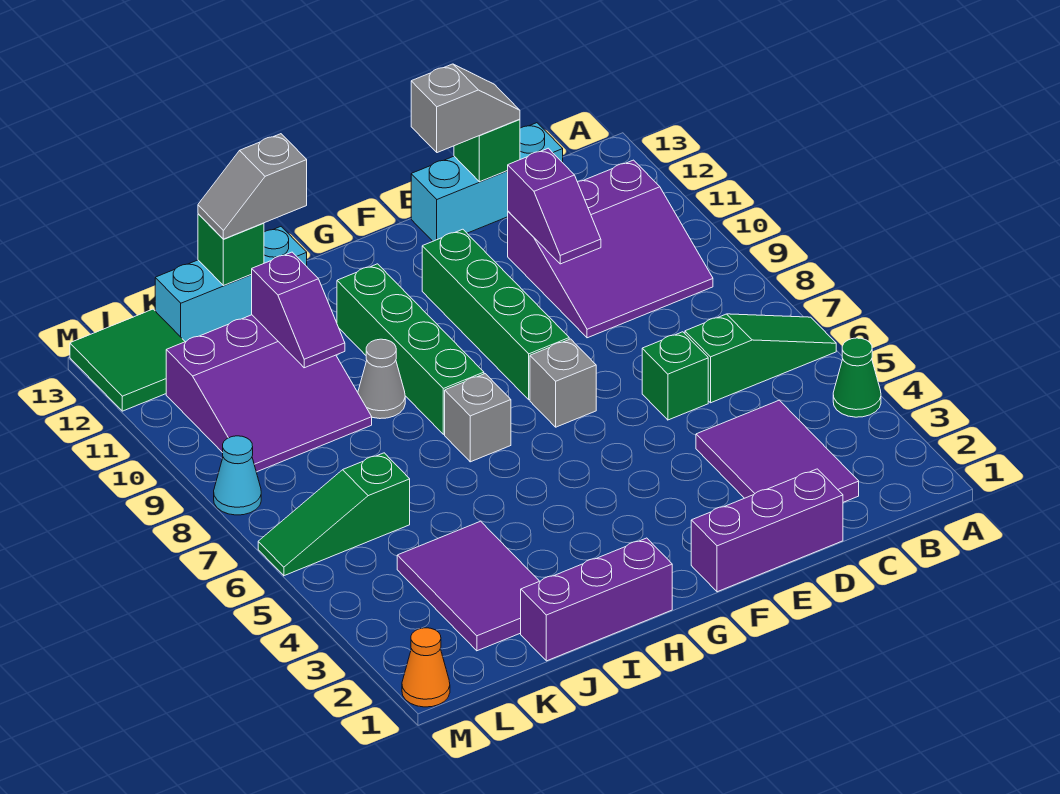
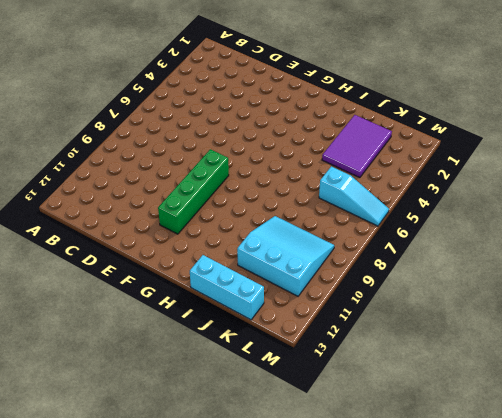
cyan slope J9:L11 level 1 top 11 -> purple slope J9:L11 level 1 top 11
cyan slope K6:M6 level 1 top K -> green slope K6:M6 level 1 top K
none -> green cone A4 level 1
none -> green slope A6:C6 level 1 top C
none -> purple slope B9:D11 level 1 top 11

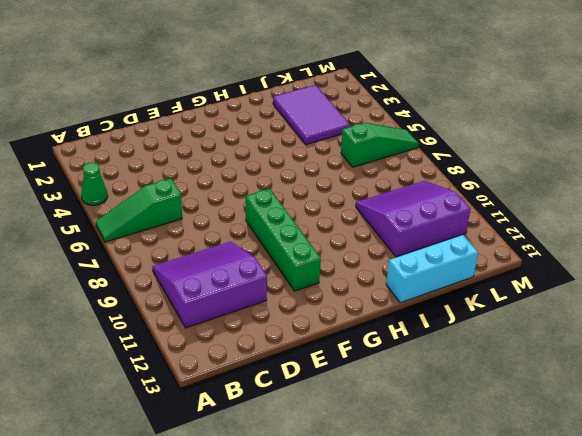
none -> purple tile C2:D4 level 1
none -> cyan brick C13:E13 level 1
none -> purple brick D1:F1 level 1

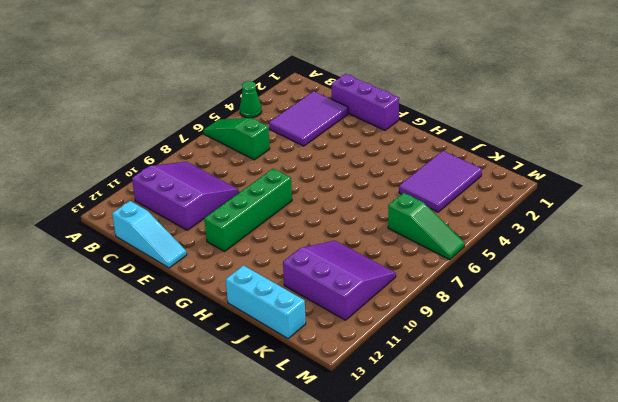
cyan slope C13:E13 level 1 top C -> cyan brick C13:E13 level 1
none -> green brick D6 level 1
none -> grey brick F7 level 1
none -> purple brick H1:J1 level 1

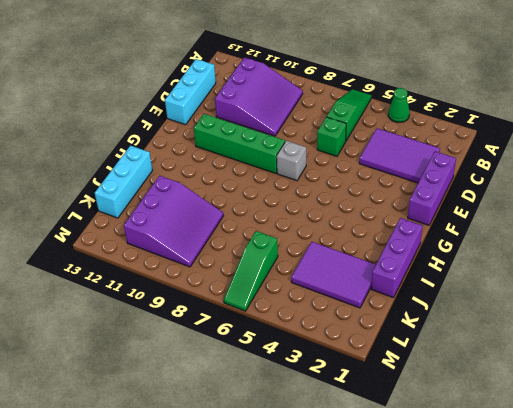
none -> grey brick H7 level 1
none -> green brick H8:H11 level 1
none -> grey cone I9 level 1

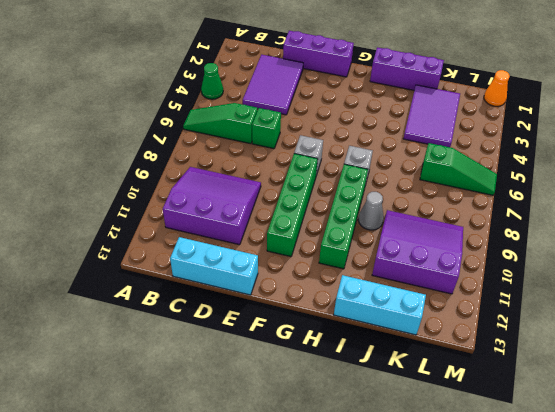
none -> green tile L12:M13 level 1
none -> cyan cone M8 level 1
none -> purple slope D10:D11 level 2 top 11

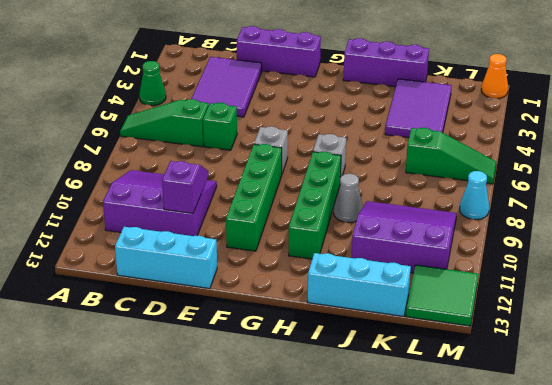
none -> green brick D13 level 2
none -> purple slope J10:J11 level 2 top 11
none -> green brick J13 level 2

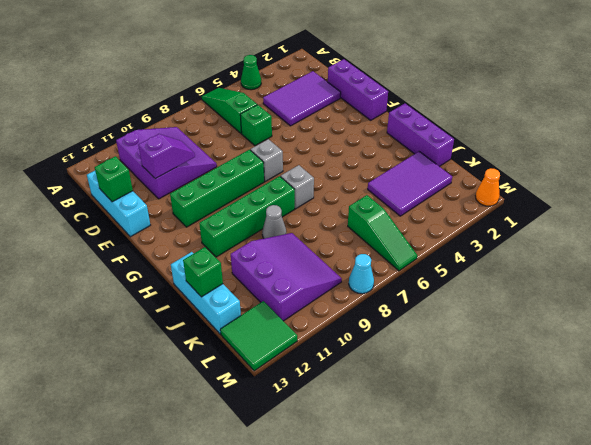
none -> purple slope J10:J11 level 2 top 11
none -> grey slope D13:E13 level 3 top E
none -> grey slope I13:J13 level 3 top I

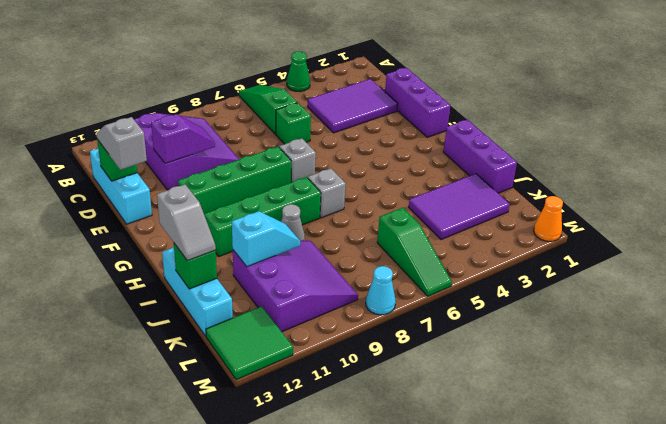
cyan slope J10:J11 level 2 top 11 -> purple slope J10:J11 level 2 top 11

